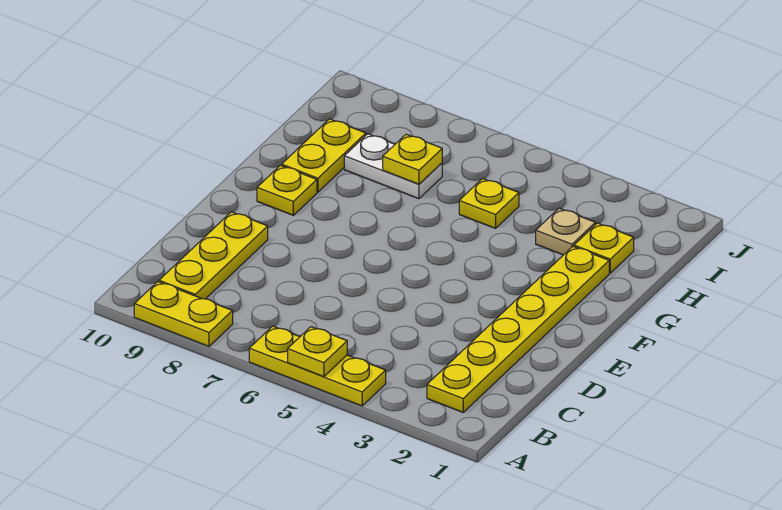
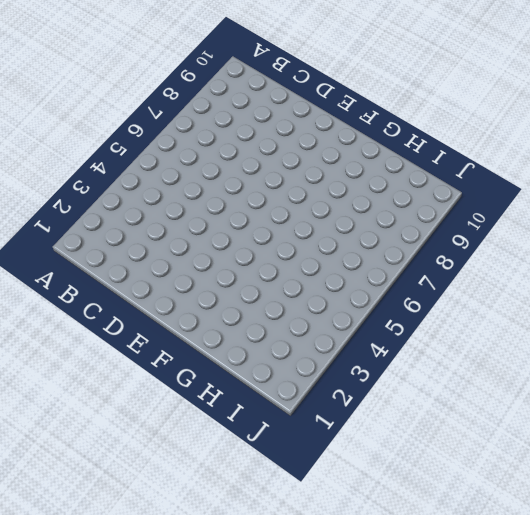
none -> yellow plate A4:A6 level 1
none -> yellow plate A8:A9 level 1
none -> yellow plate B2:G2 level 1

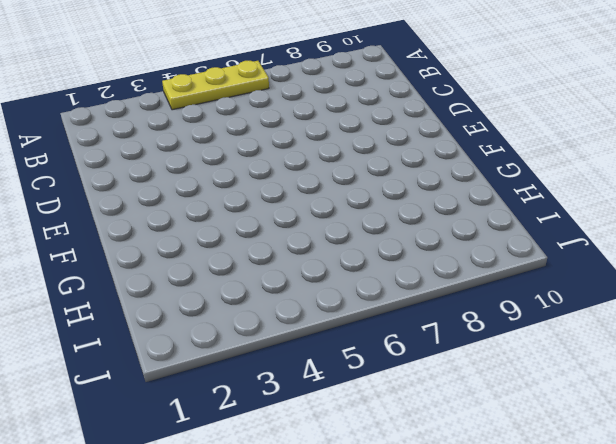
none -> yellow plate A8:A9 level 1
none -> yellow plate B2:G2 level 1
none -> yellow plate B9:D9 level 1

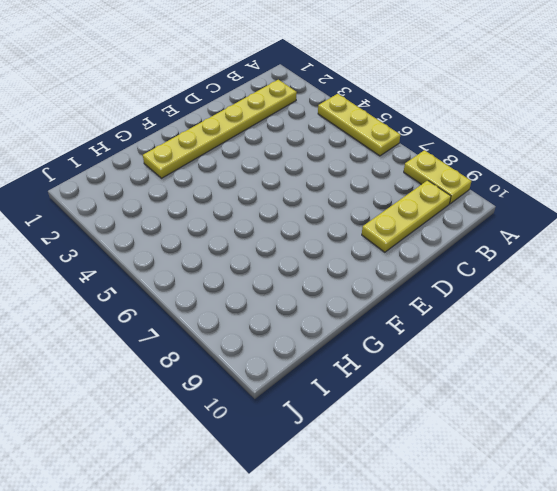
none -> yellow plate F9 level 1
none -> yellow plate G9:H9 level 1
none -> yellow plate H2 level 1

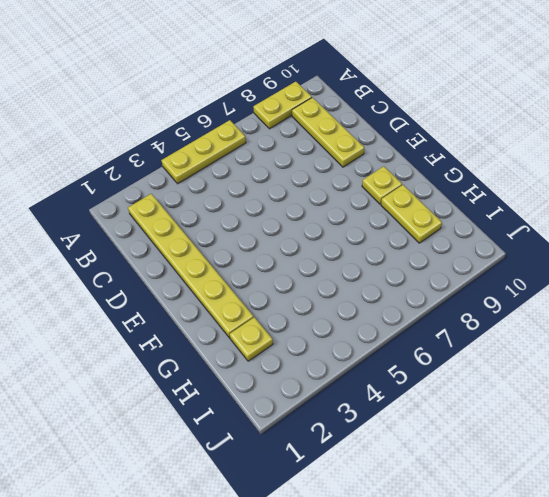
none -> tan plate H3 level 1
none -> yellow plate H5 level 1
none -> white plate H7:H8 level 1

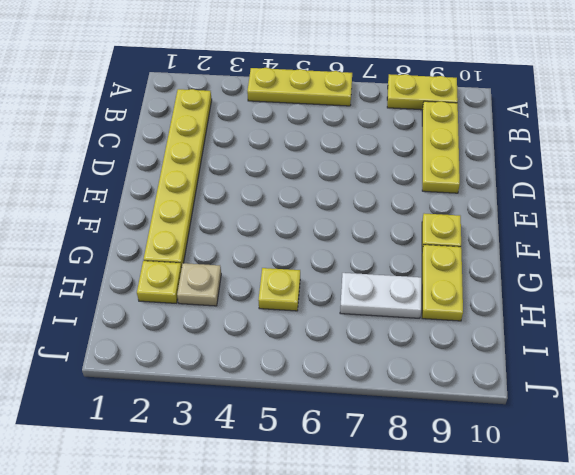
none -> yellow plate A5 level 2
none -> yellow plate H7 level 2

